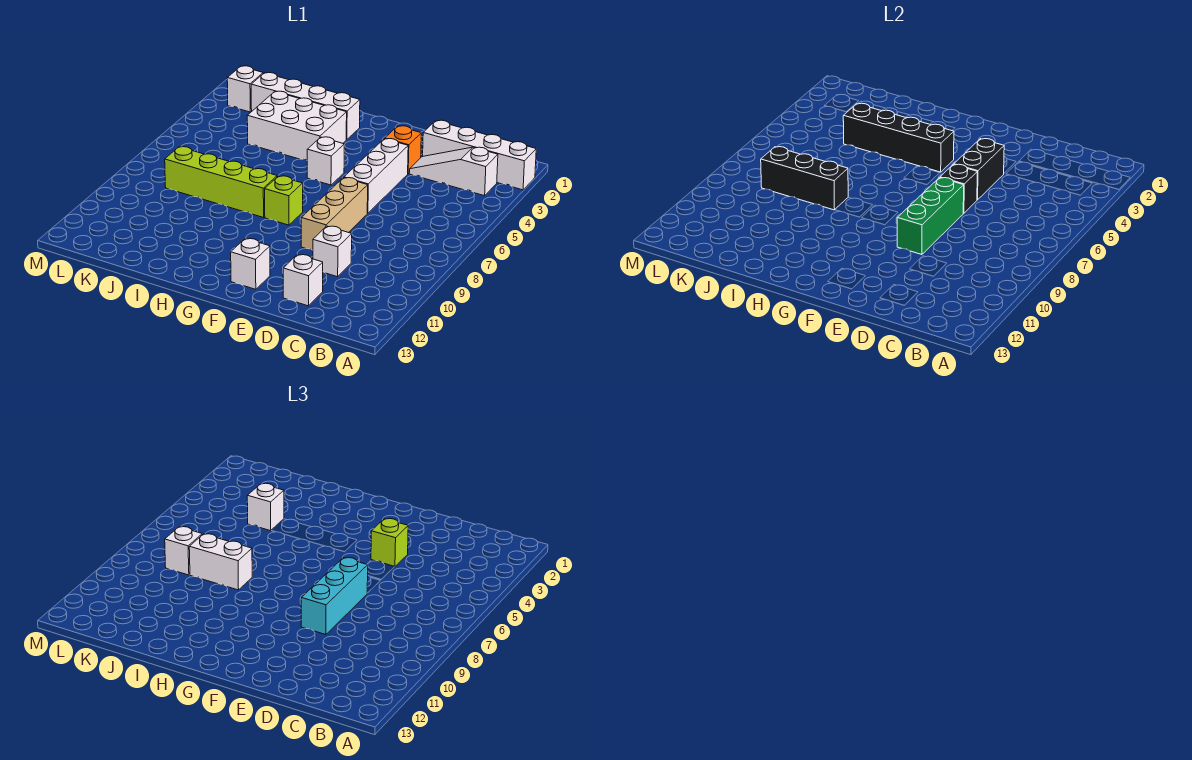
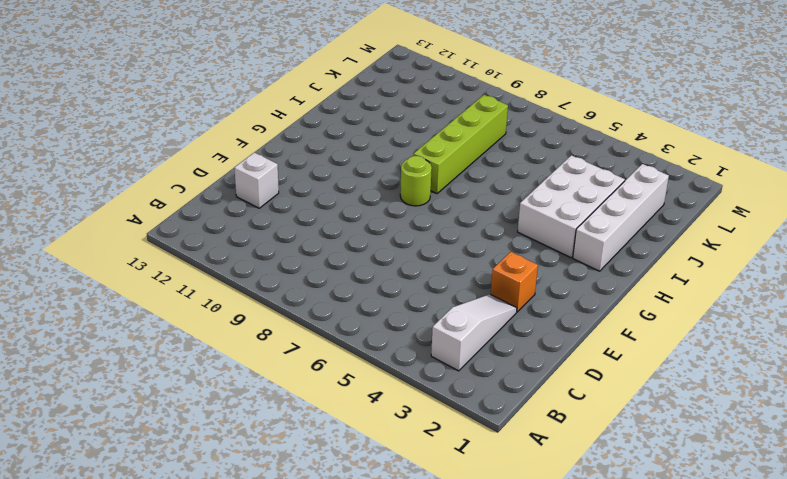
lime round brick G8 level 1 -> lime brick G8 level 1
none -> white brick A2:D2 level 1
none -> white brick D10 level 1
none -> white brick E4:E6 level 1

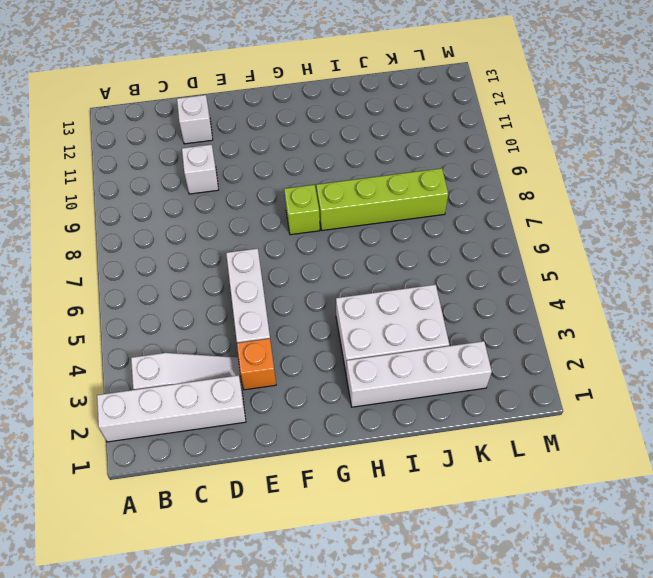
none -> tan brick E7:E9 level 1
none -> white brick F12 level 1
none -> white brick G5 level 1

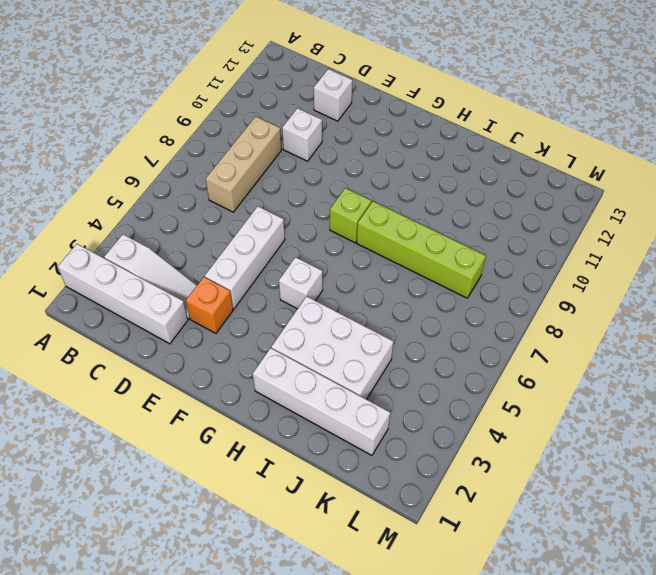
tan brick C7:C9 level 1 -> tan brick E7:E9 level 1
none -> white brick F12 level 1
none -> white brick L2 level 1
none -> black brick E4:E5 level 2

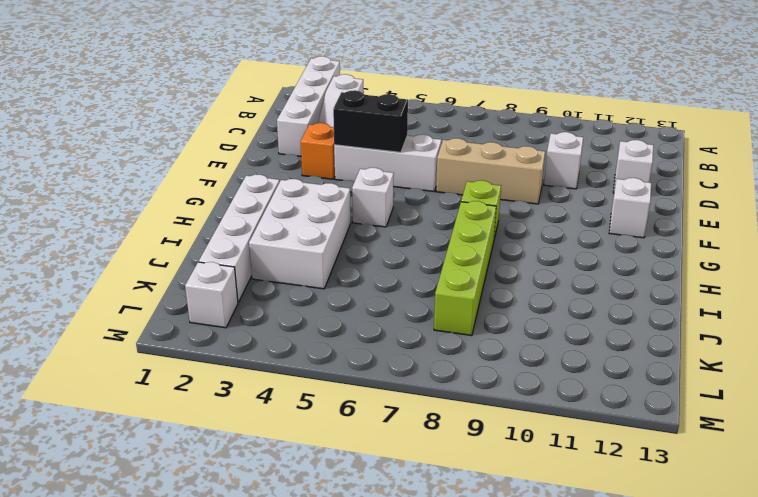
none -> black brick E6 level 2
none -> green brick E7:E9 level 2
none -> black brick G4:J4 level 2

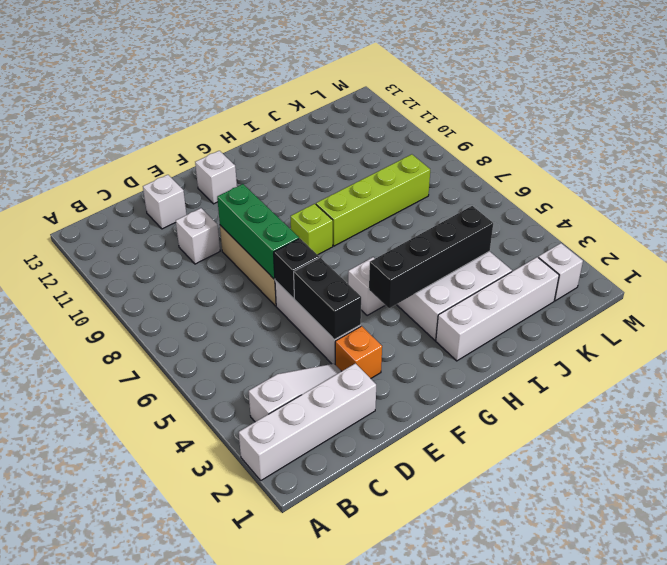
none -> black brick I8:K8 level 2
none -> lime brick E4 level 3
none -> cyan brick E7:E9 level 3

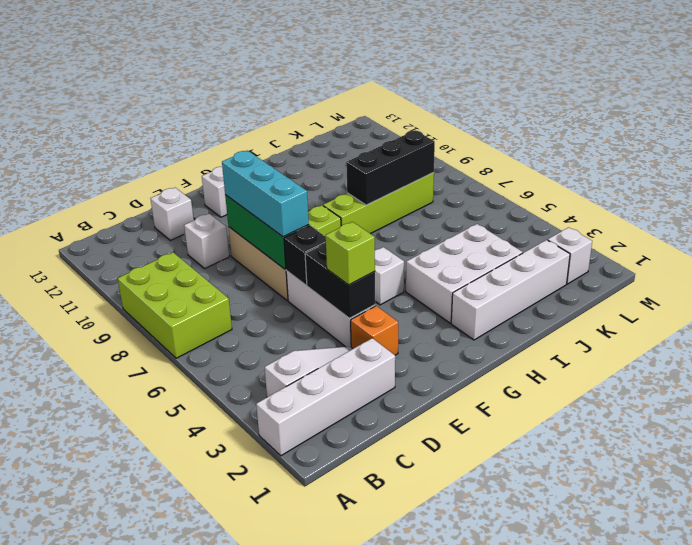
lime brick A7:B9 level 1 -> none
none -> black brick G4:J4 level 2
none -> white brick I8:J8 level 3
none -> white brick J4 level 3

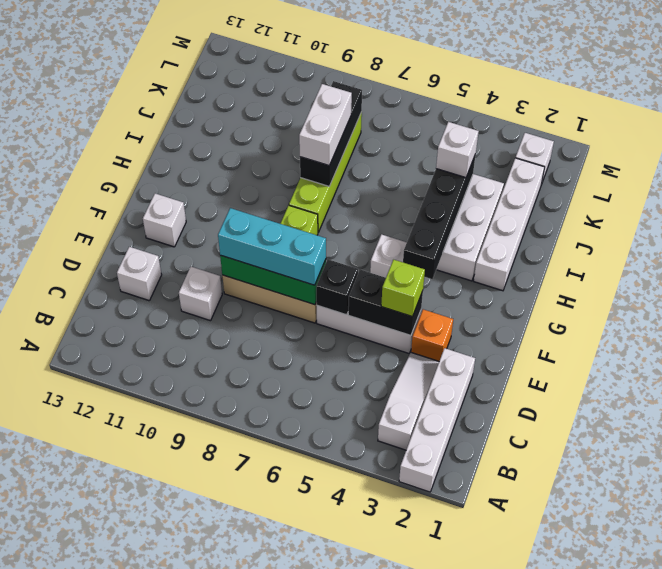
none -> white brick K8 level 3

